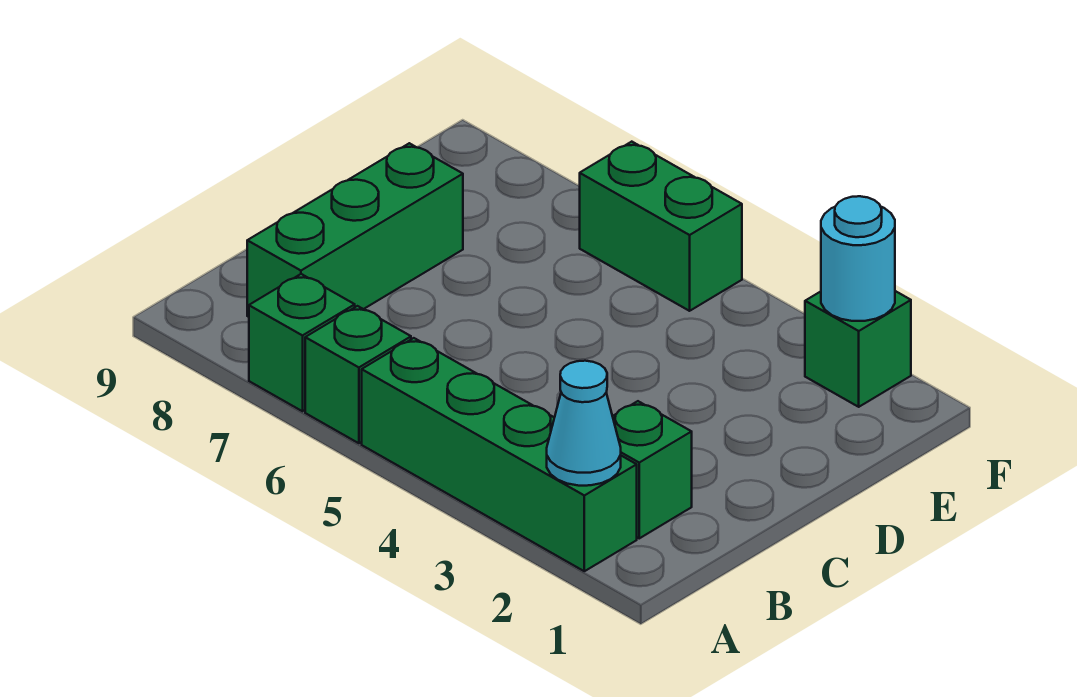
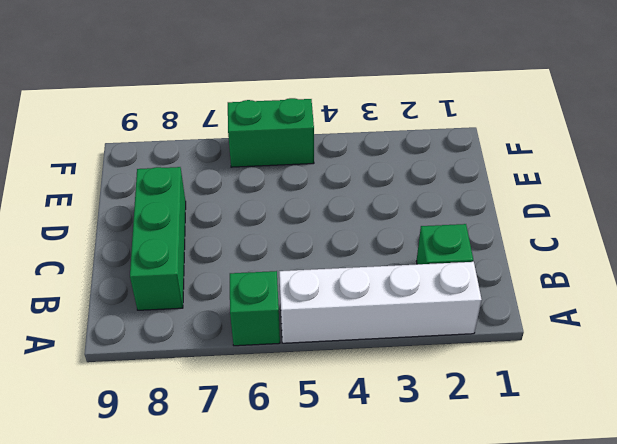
white brick A2:A5 level 1 -> green brick A2:A5 level 1
none -> green brick A7 level 1
none -> green brick F2 level 1

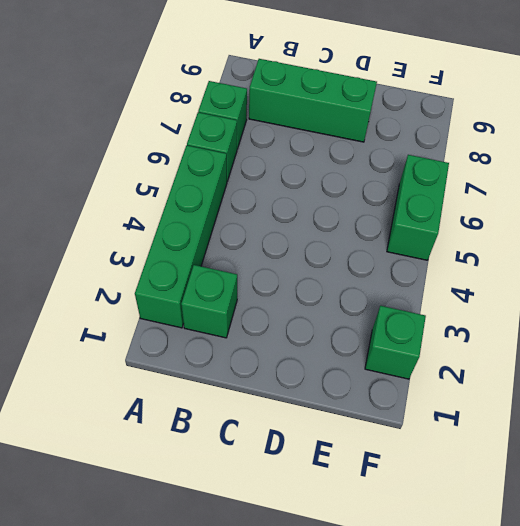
none -> cyan cone A2 level 2
none -> cyan round brick F2 level 2

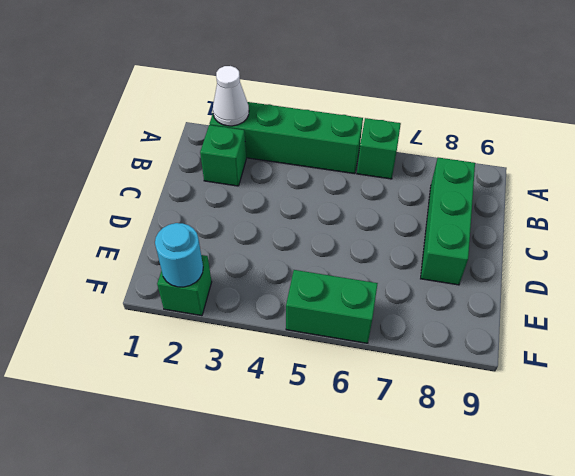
white cone A2 level 2 -> cyan cone A2 level 2
none -> green brick A7 level 1

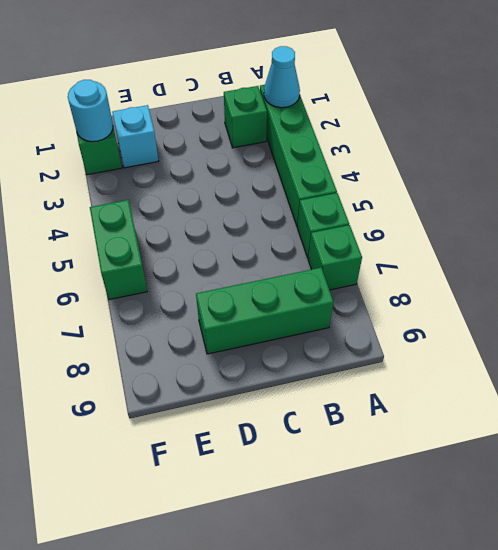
cyan brick E2 level 1 -> none

